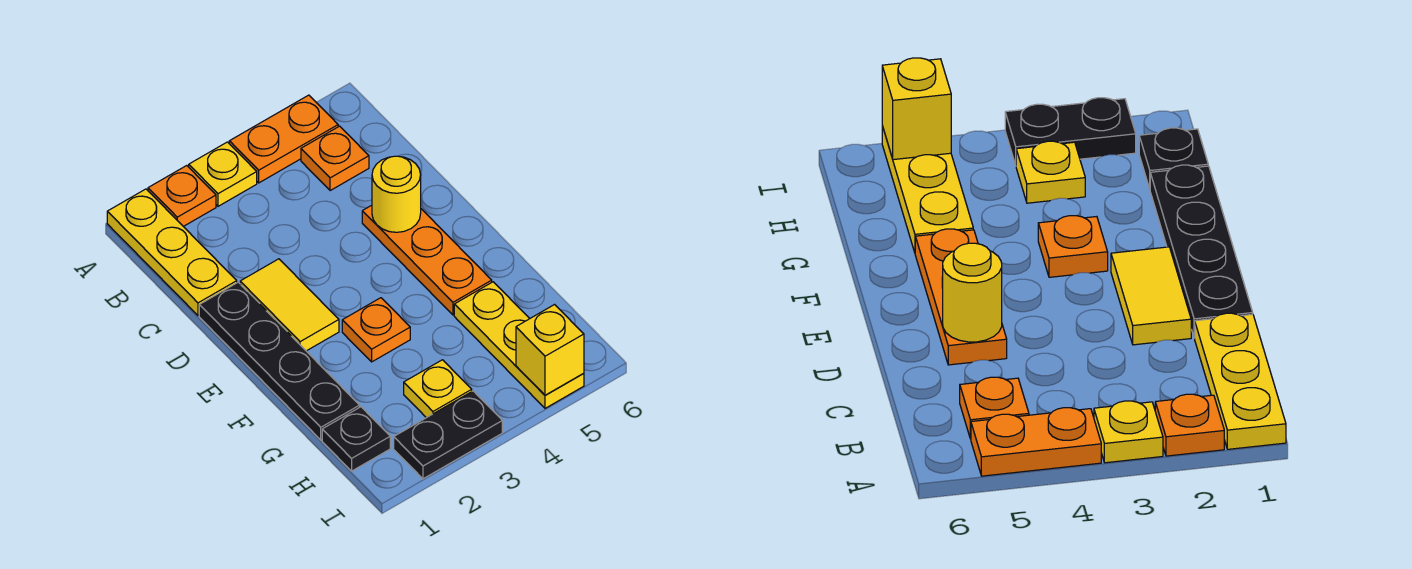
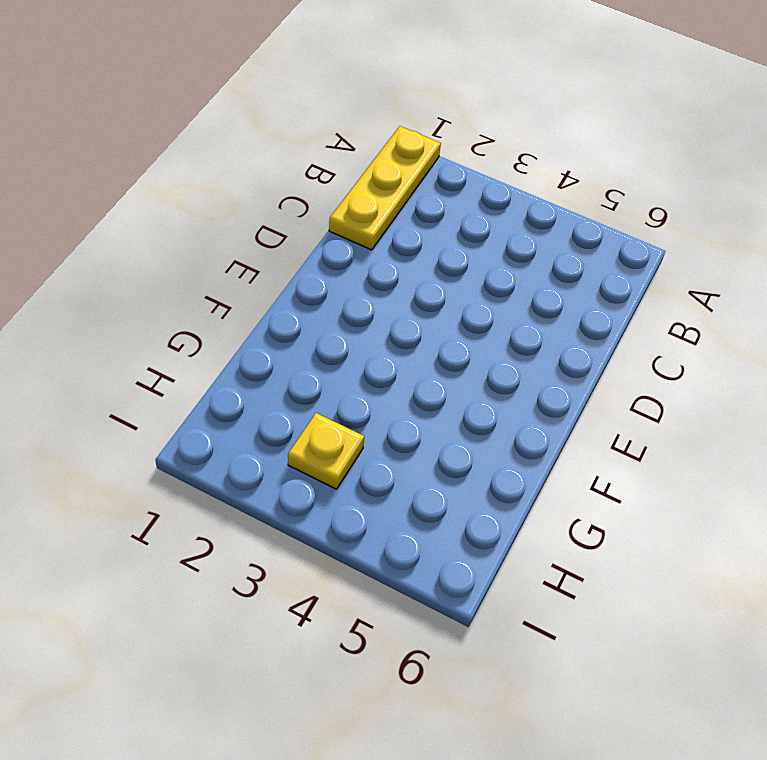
none -> orange plate A2 level 1
none -> yellow plate A3 level 1
none -> orange plate A4:A5 level 1

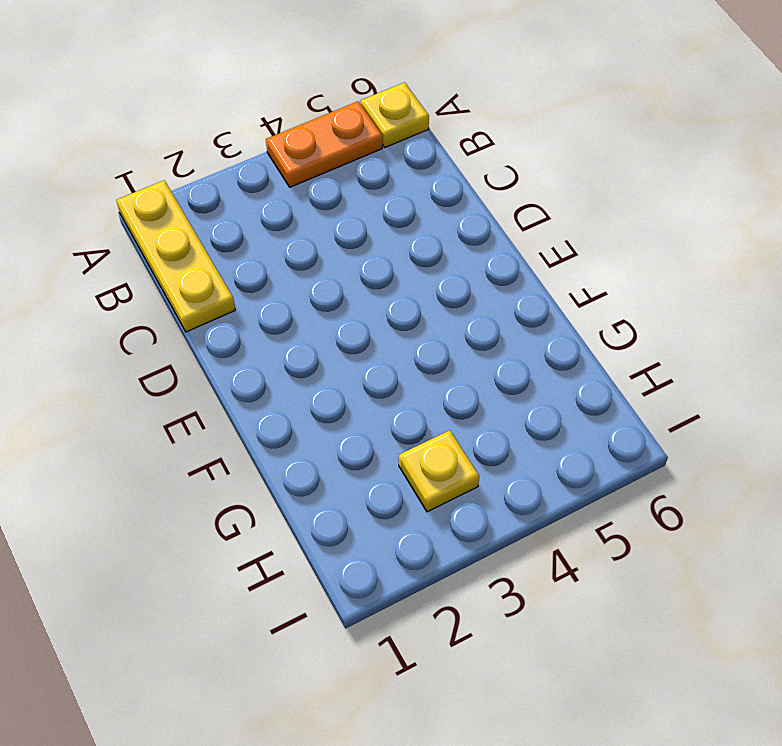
yellow plate A6 level 1 -> yellow plate A3 level 1
none -> orange plate A2 level 1
none -> orange plate B5 level 1
none -> black plate D1:G1 level 1

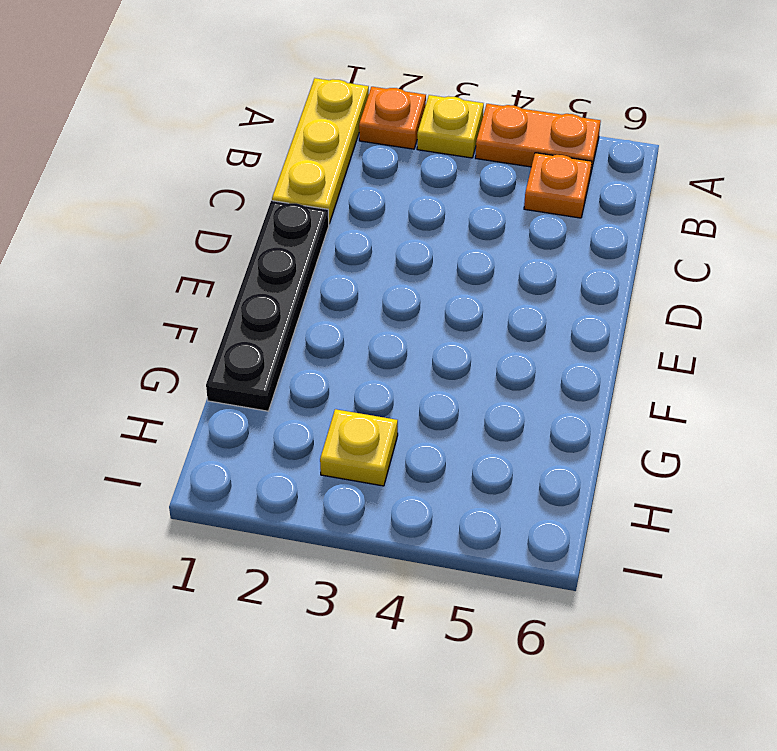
none -> yellow tile D2:E2 level 1
none -> orange plate D5:F5 level 1
none -> orange plate F3 level 1

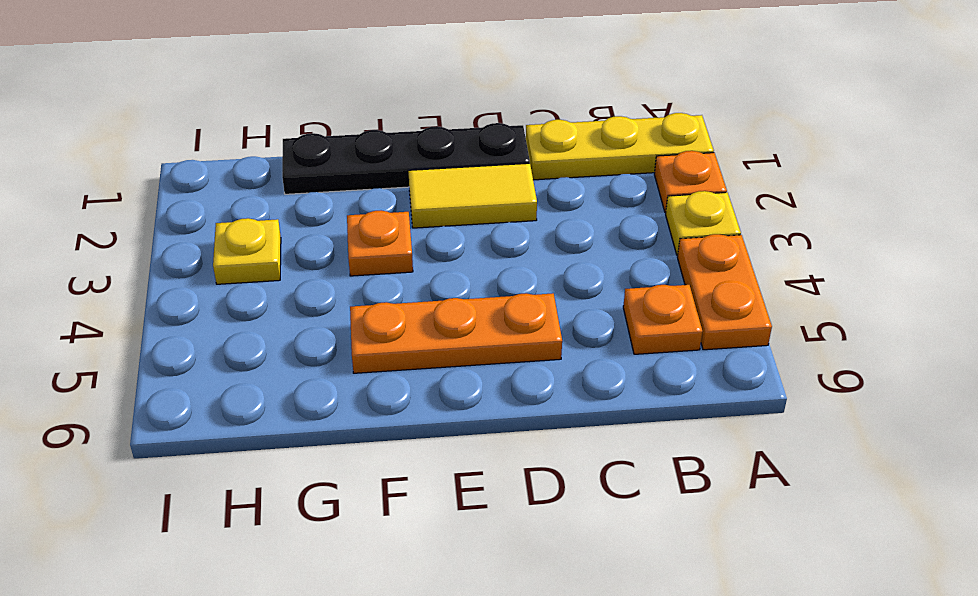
none -> yellow plate G5:I5 level 1
none -> black plate H1 level 1
none -> black plate I2:I3 level 1

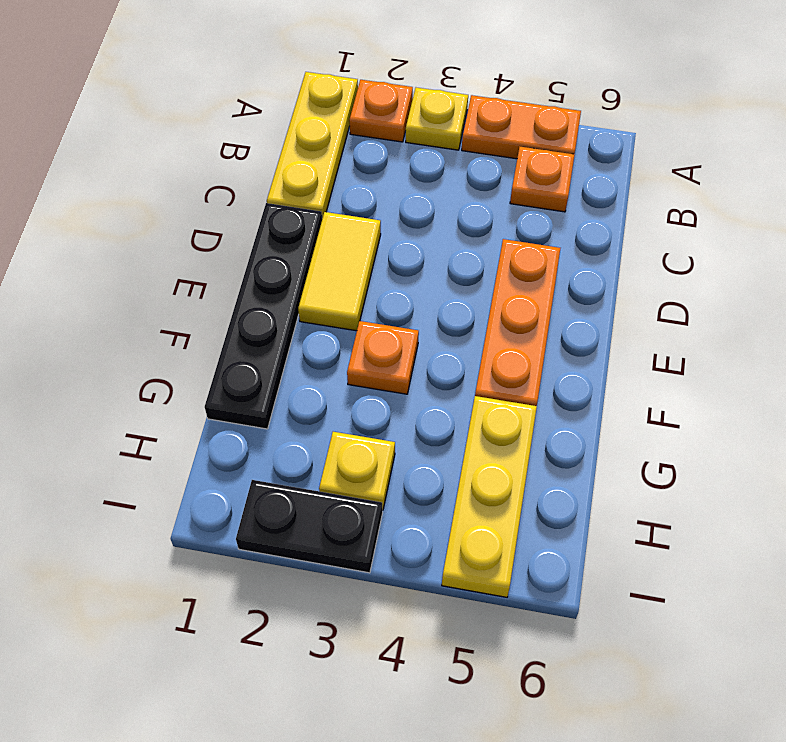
none -> black plate H1 level 1
none -> yellow round brick D5 level 2
none -> yellow brick I5 level 2

